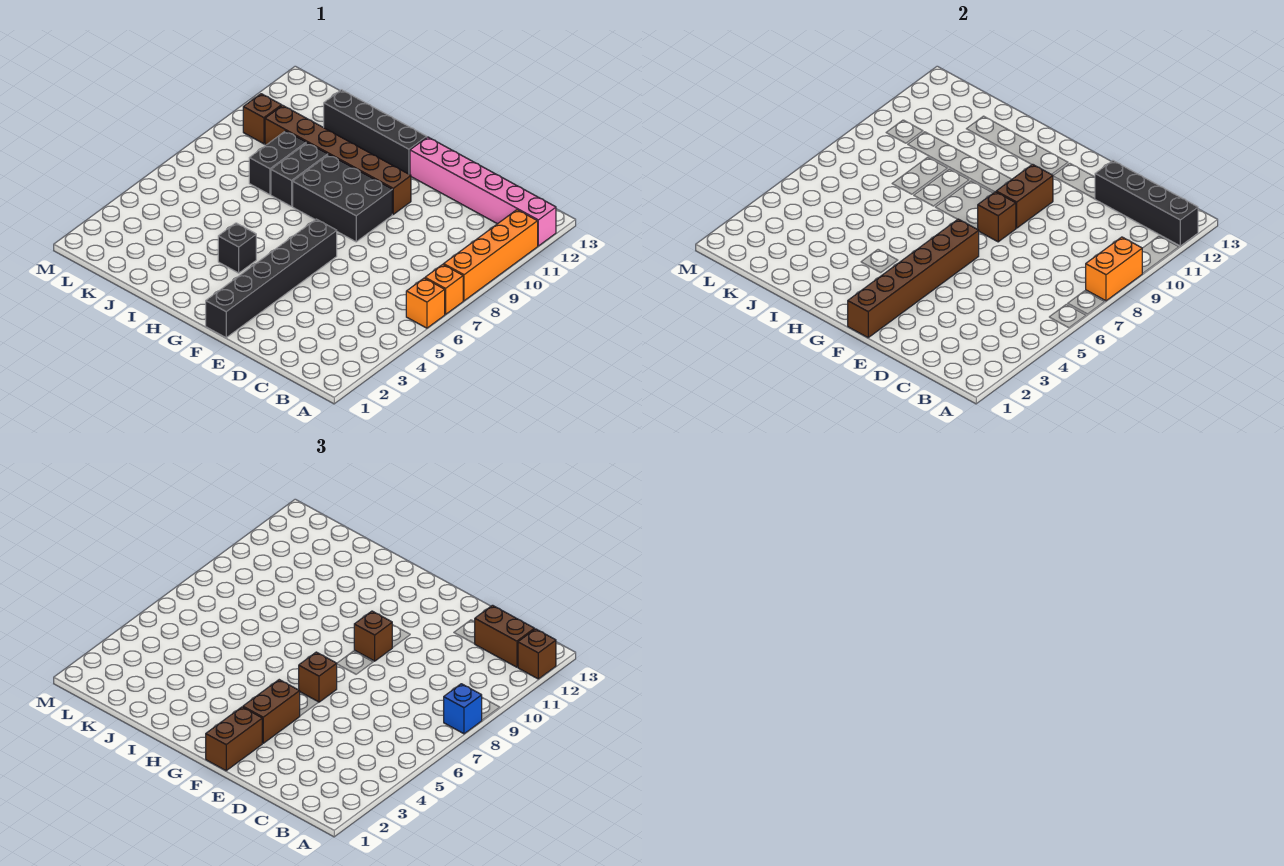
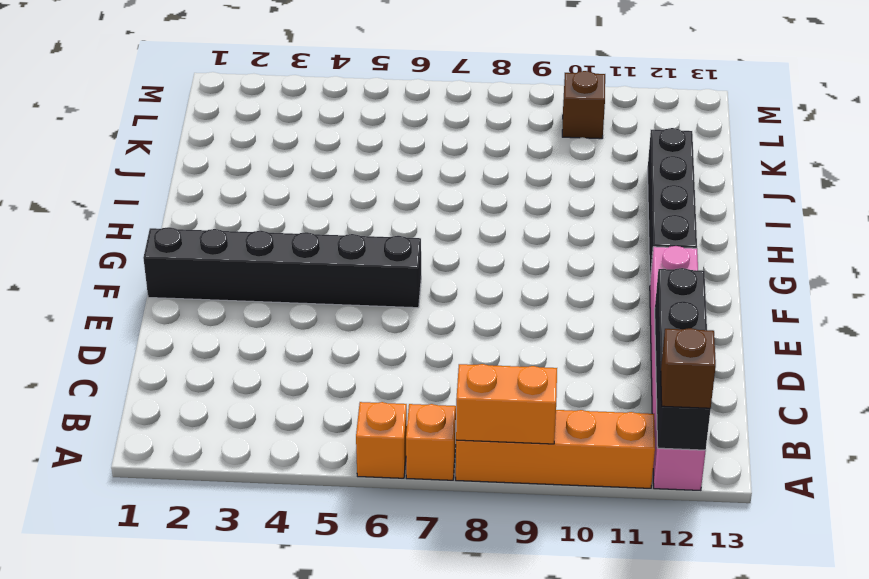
none -> black brick F8:H9 level 1
none -> brown brick F10:K10 level 1
none -> black brick H4 level 1

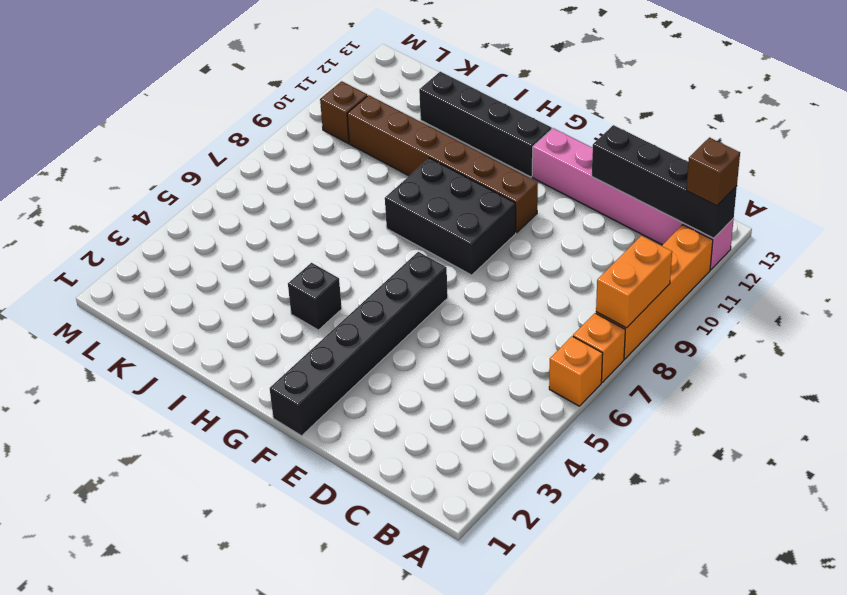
none -> black brick I8:I9 level 1
none -> black brick J8:J9 level 1
none -> brown brick F1:F6 level 2

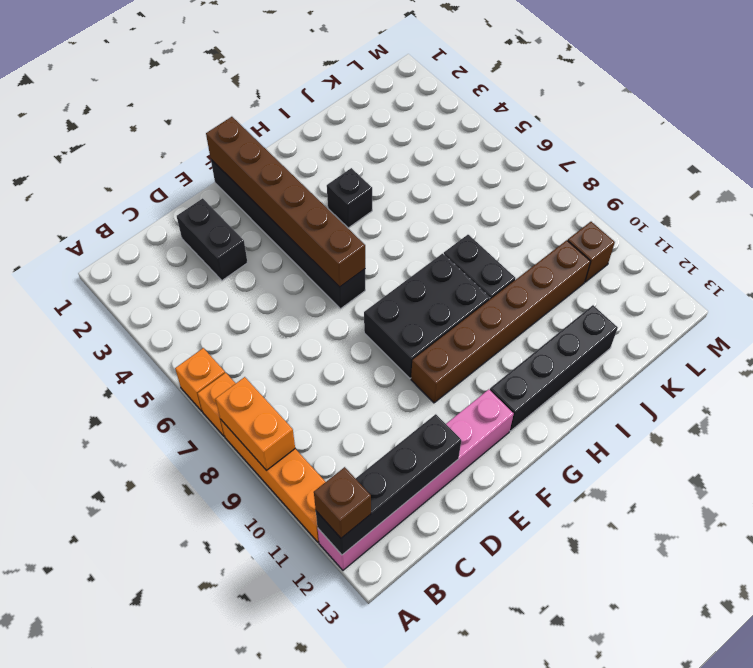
black brick D2:D3 level 1 -> black brick J8:J9 level 1
none -> brown brick F8 level 2
none -> brown brick F9:F10 level 2
none -> blue brick A8 level 3

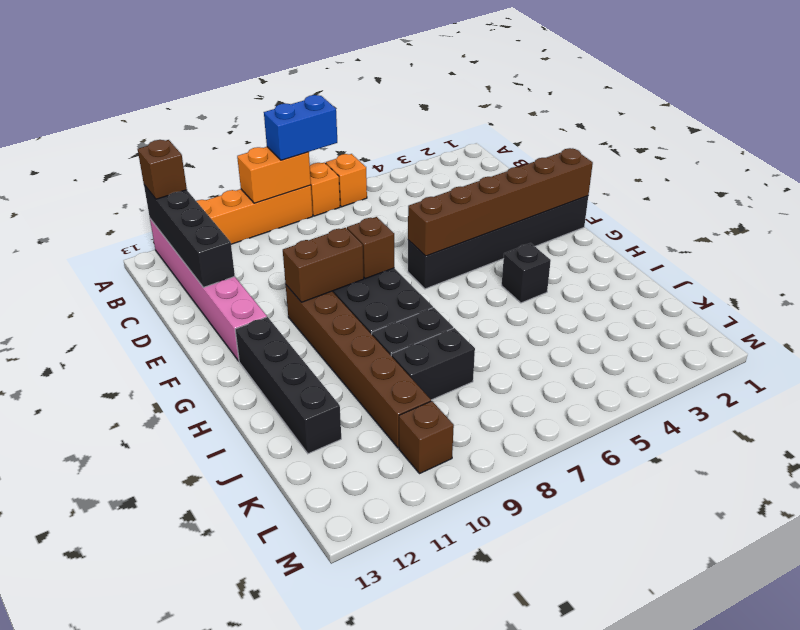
blue brick A7:A8 level 3 -> blue brick A8 level 3
none -> brown brick B12:C12 level 3
none -> brown brick F1:F2 level 3
none -> brown brick F3:F4 level 3

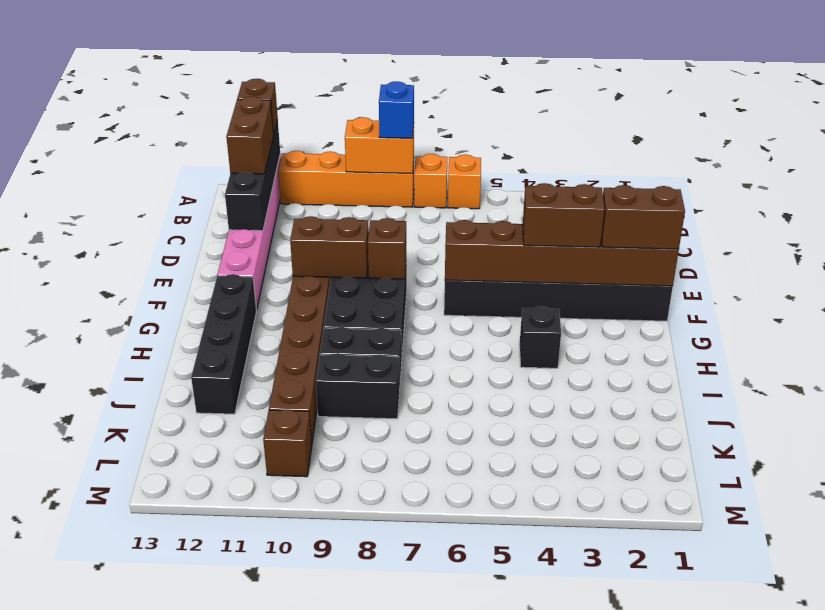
none -> brown brick F6 level 3
none -> brown brick F9 level 3

